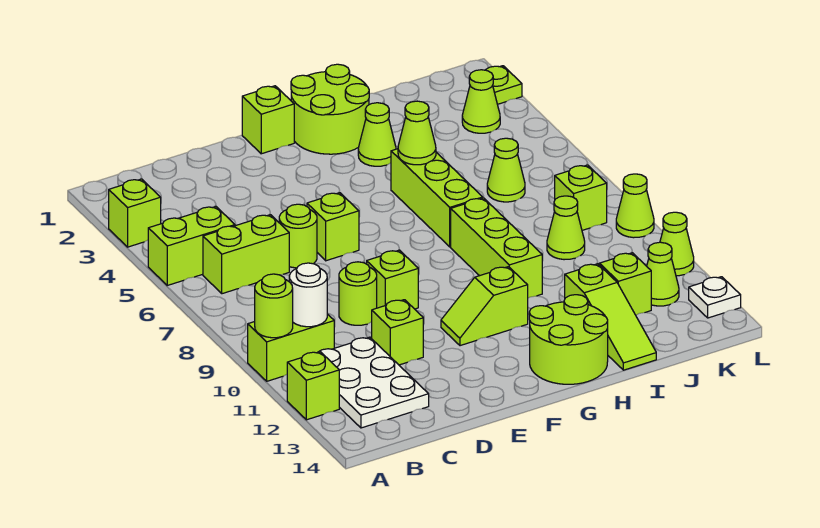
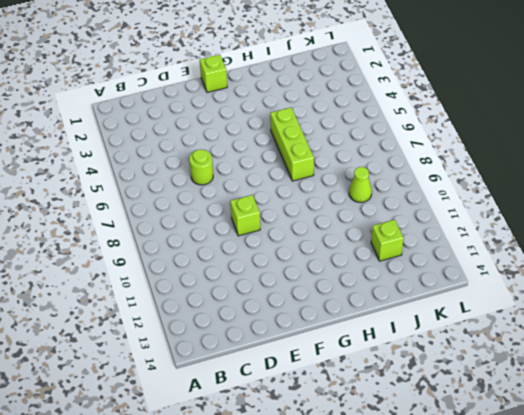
none -> lime brick A3 level 1
none -> lime brick A5:B5 level 1
none -> lime brick A10:B10 level 1
none -> lime brick A12 level 1

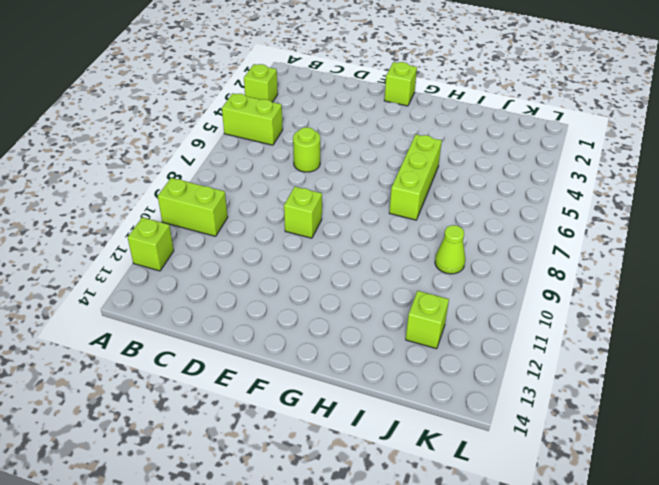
none -> lime brick B6:C6 level 1
none -> white plate B11:C13 level 1
none -> lime round brick D9 level 1
none -> lime brick D11 level 1

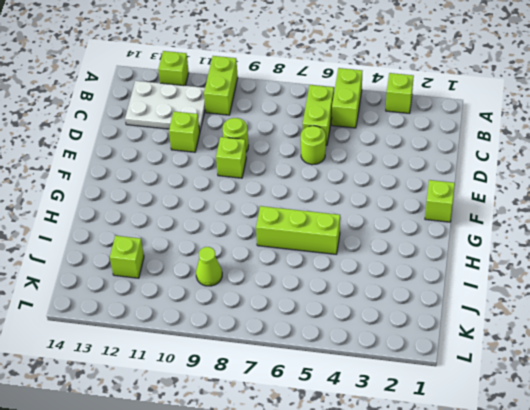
none -> lime brick E6 level 1
none -> lime slope F11:G11 level 1 top G
none -> lime round brick G1:H2 level 1
none -> lime round brick G13:H14 level 1

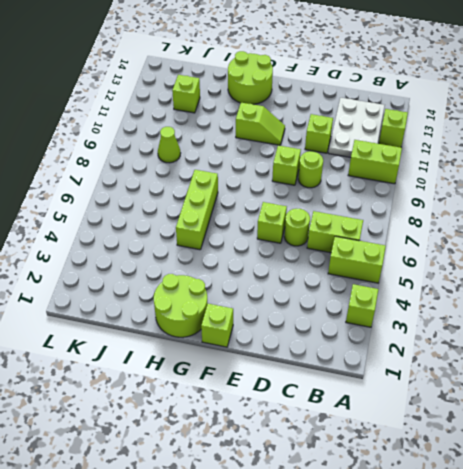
none -> lime cone H3 level 1
none -> lime brick H8:H10 level 1
none -> lime slope I12:I14 level 1 top 12
none -> lime cone J6 level 1

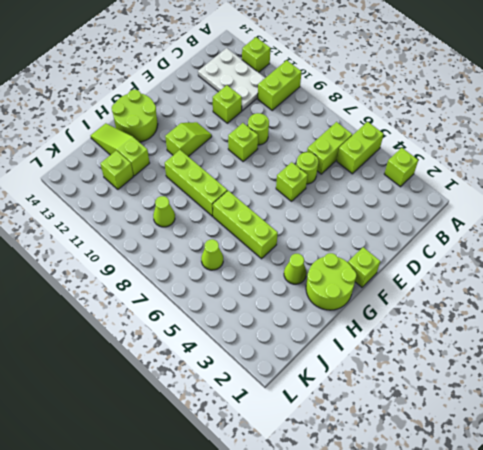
none -> lime cone K3 level 1
none -> lime brick K8 level 1
none -> lime cone K12 level 1
none -> lime plate L2 level 1

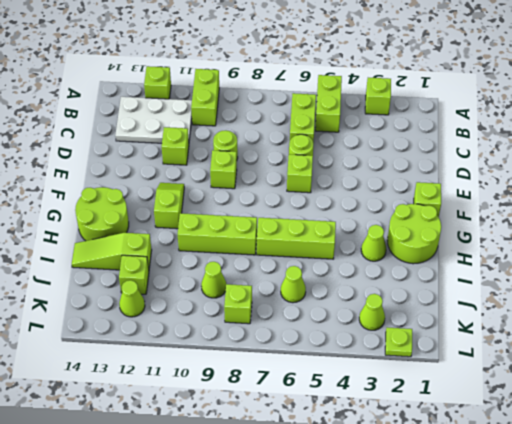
none -> lime cone L9 level 1
none -> lime cone L11 level 1
none -> white plate L13 level 1
none -> lime round brick A10 level 2

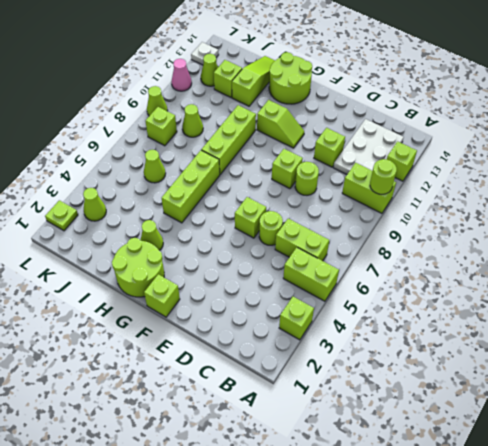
pink cone L11 level 1 -> lime cone L11 level 1
none -> white round brick B10 level 2
none -> lime cone H5 level 2

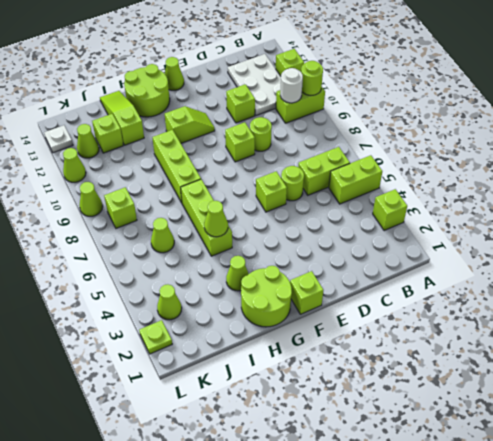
lime cone F14 level 1 -> lime cone J9 level 1

